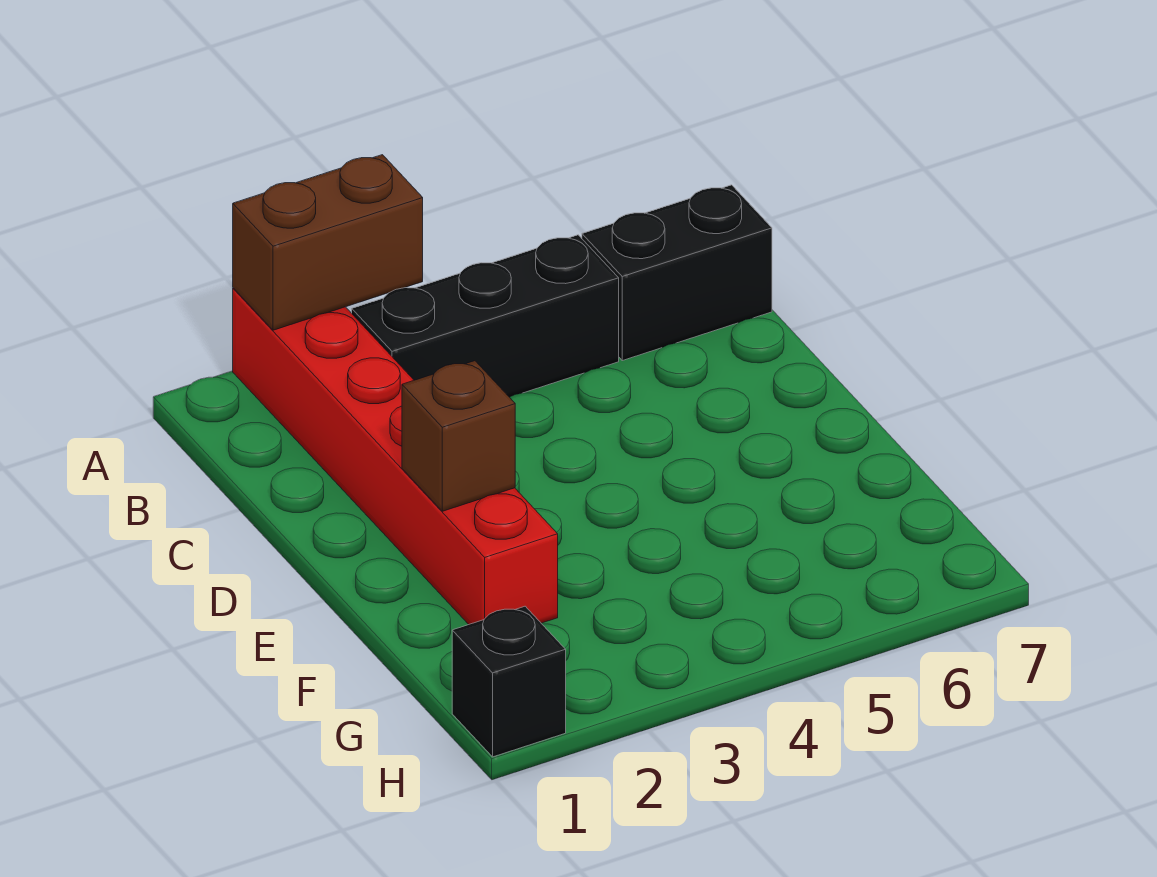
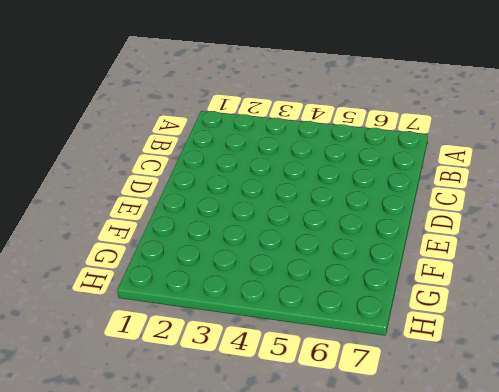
none -> red brick A2:F2 level 1
none -> black brick B3:B5 level 1

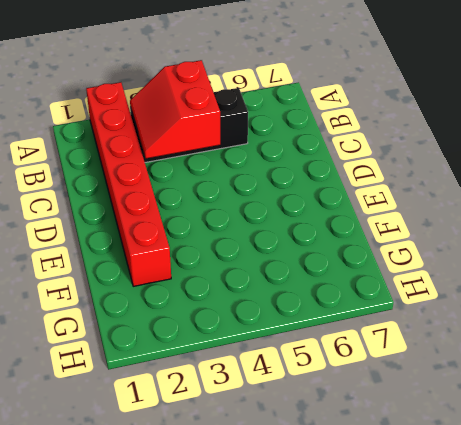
red slope B3:C4 level 2 top 4 -> none
none -> black brick B6:B7 level 1
none -> black brick H1 level 1

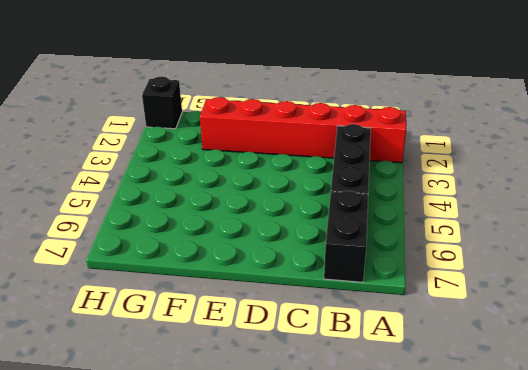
none -> brown brick A2:A3 level 2
none -> brown brick E2 level 2

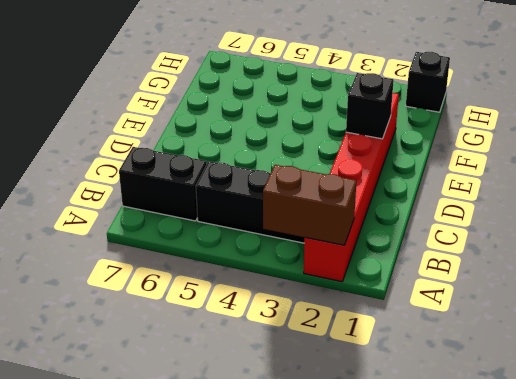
black brick E2 level 2 -> brown brick E2 level 2

